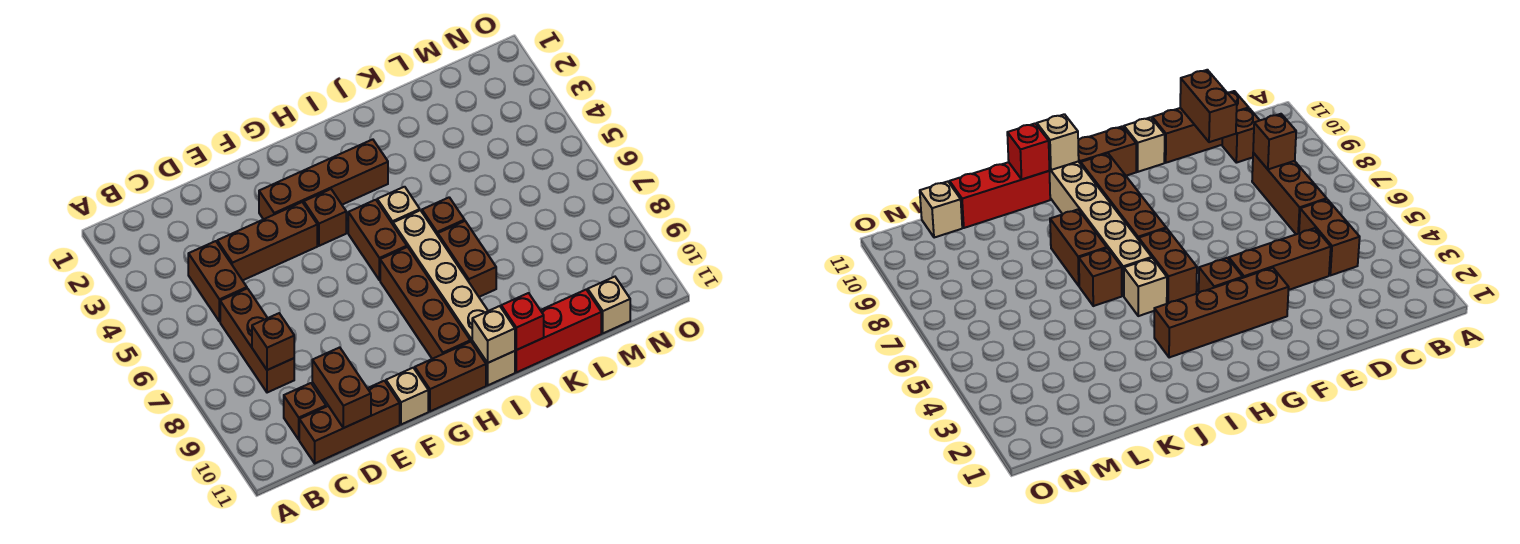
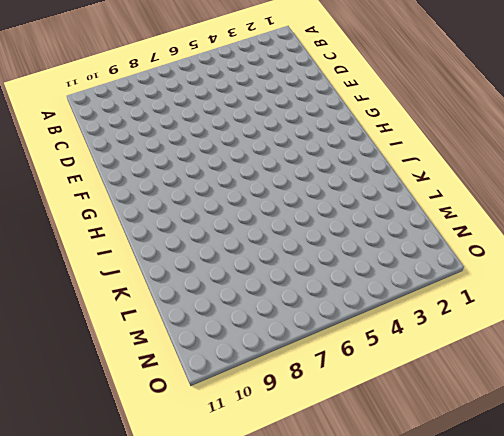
none -> brown brick C4:C5 level 1
none -> brown brick C6:C8 level 1
none -> brown brick C10 level 1

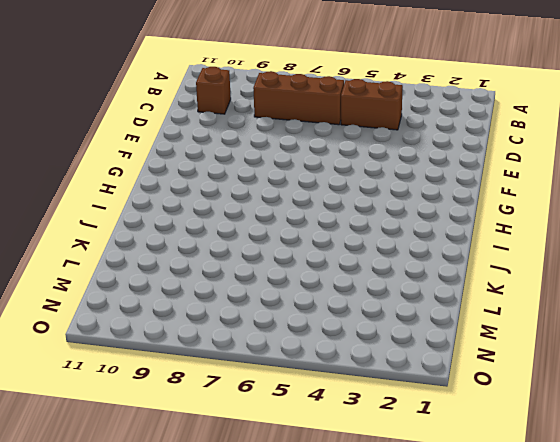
none -> brown brick C11:E11 level 1
none -> brown brick D4:F4 level 1
none -> brown brick F3:I3 level 1

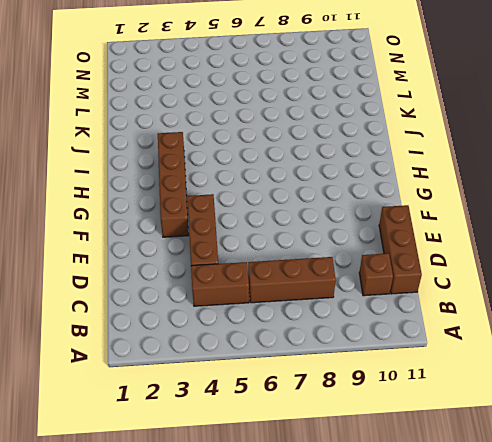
none -> tan brick F11 level 1
none -> brown brick G4 level 1
none -> brown brick G11:H11 level 1

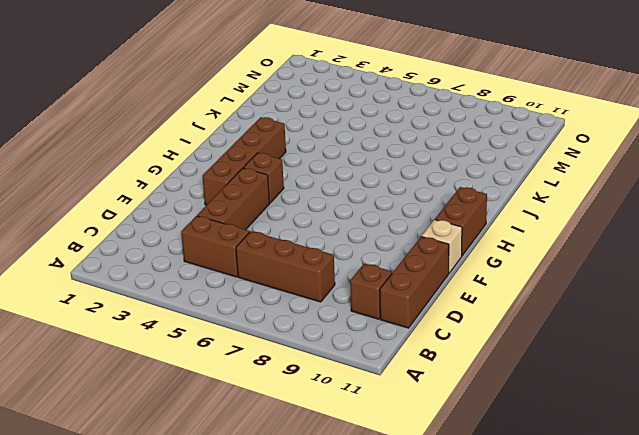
none -> brown brick H5:H6 level 1
none -> brown brick H7:H10 level 1
none -> tan brick I5 level 1

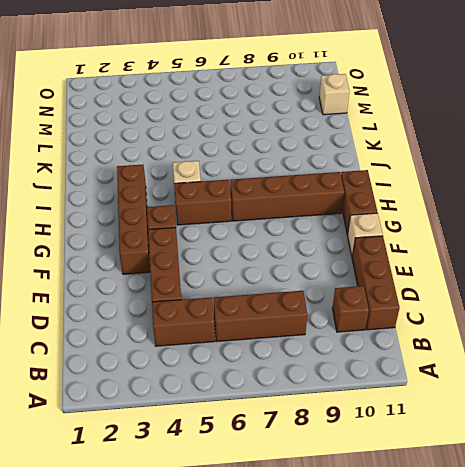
none -> tan brick I6:I11 level 1
none -> brown brick J6 level 1
none -> brown brick J7:J8 level 1

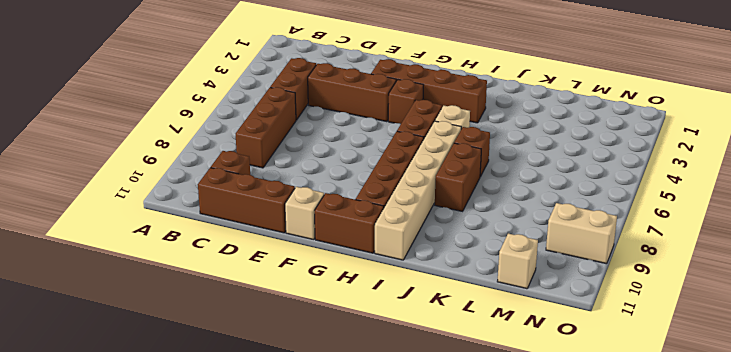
tan brick N9:O9 level 1 -> none
none -> red brick J11:L11 level 1
none -> brown brick C8 level 2
none -> brown brick D10:D11 level 2

